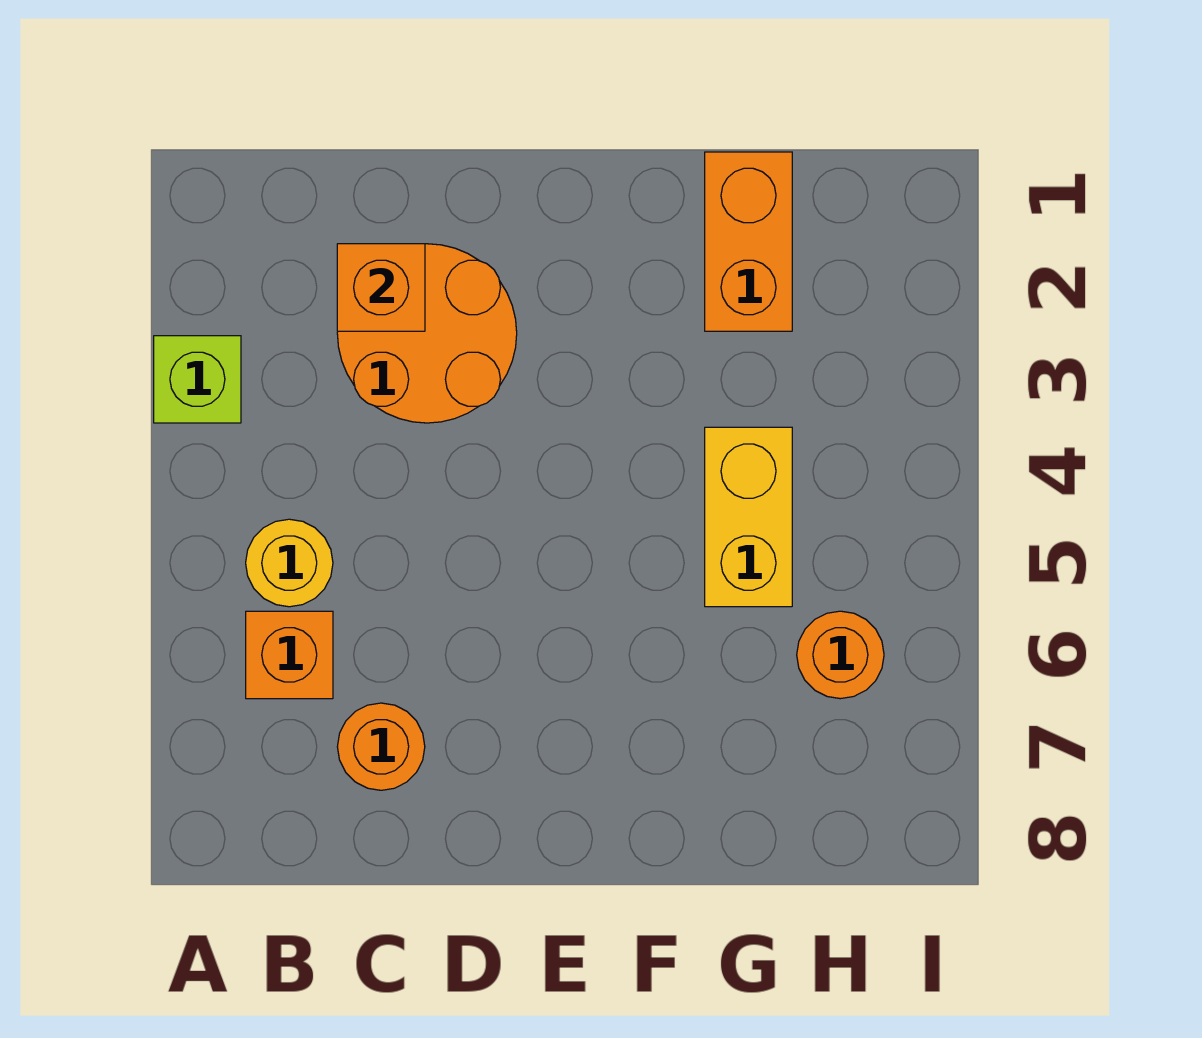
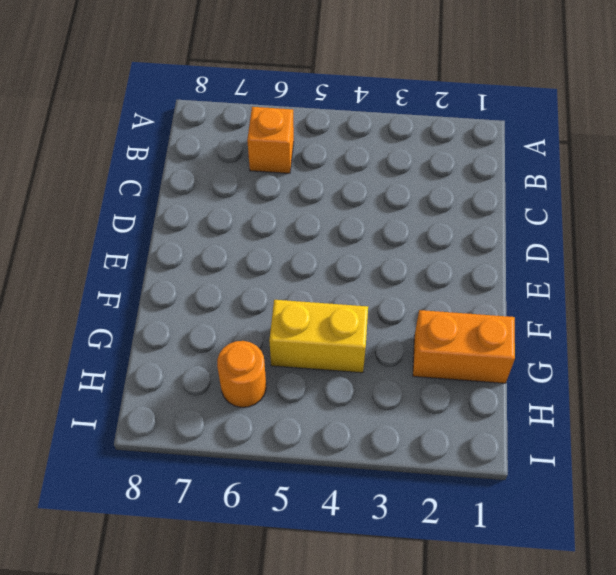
none -> lime brick A3 level 1
none -> yellow round brick B5 level 1

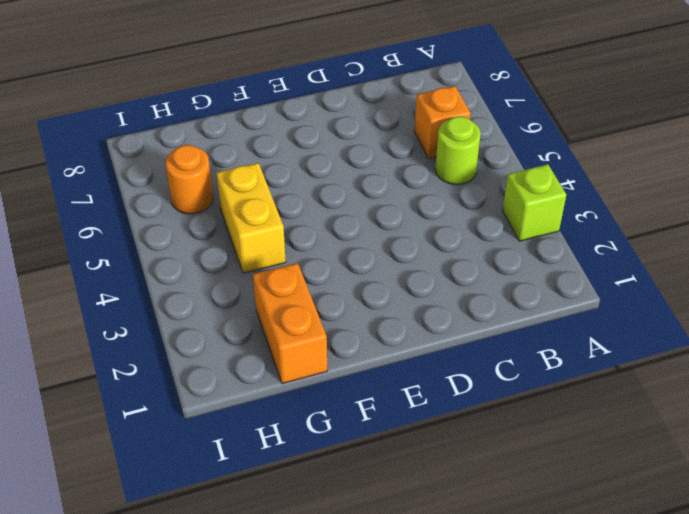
lime round brick B5 level 1 -> yellow round brick B5 level 1
none -> orange round brick C2:D3 level 1
none -> orange round brick C7 level 1

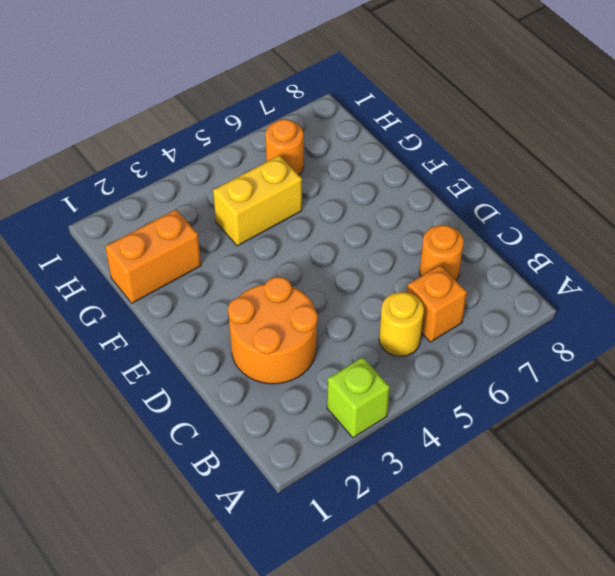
none -> orange brick C2 level 2

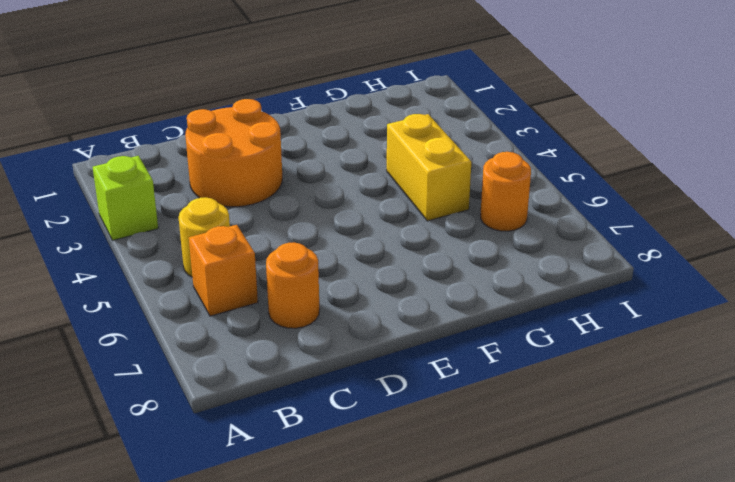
none -> orange brick G1:G2 level 1
none -> orange brick C2 level 2

